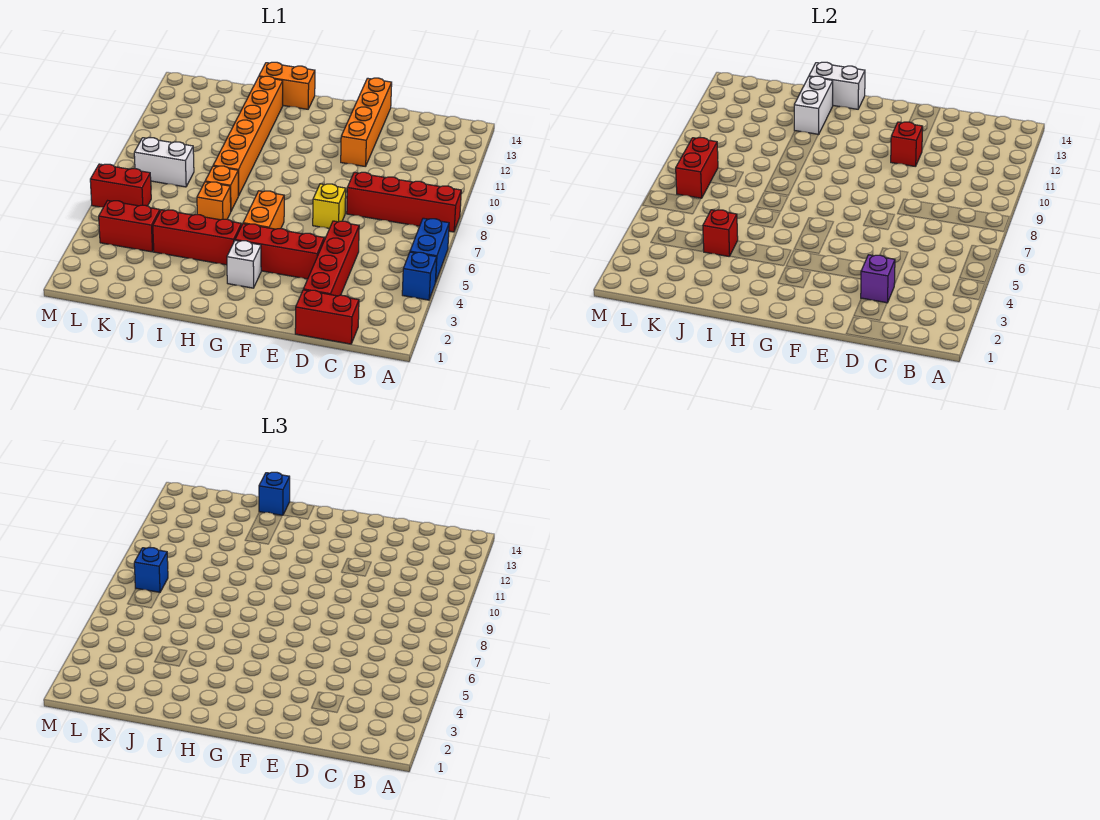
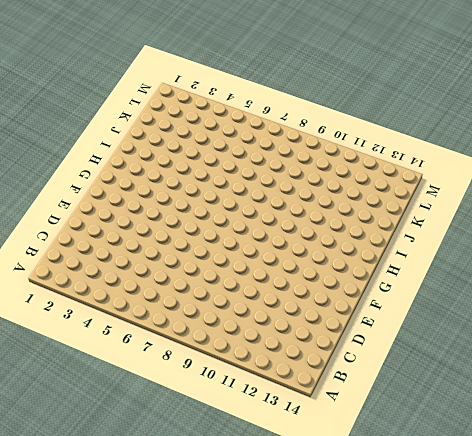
none -> blue brick A4 level 1
none -> blue brick A5:A6 level 1
none -> red brick A8:D8 level 1

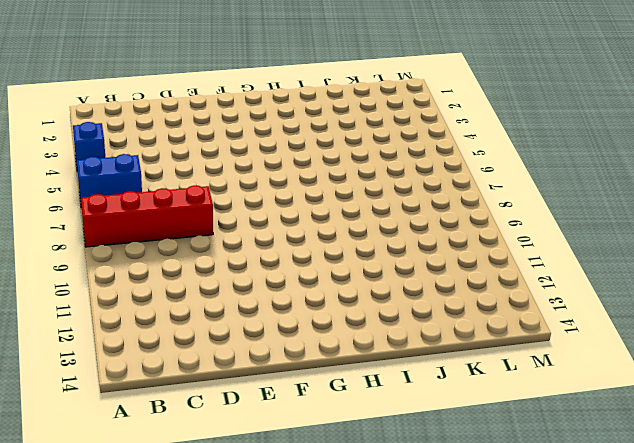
blue brick A6:B6 level 1 -> blue brick A5:A6 level 1
none -> red brick C1:D1 level 1
none -> red brick D2:D5 level 1
none -> red brick E4:G4 level 1

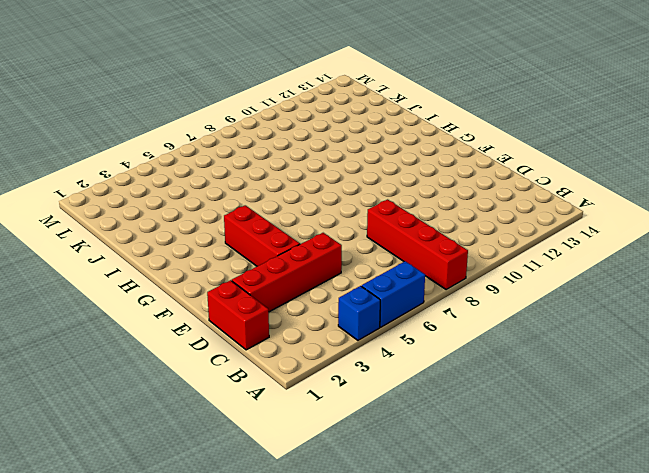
none -> yellow brick E7 level 1
none -> orange brick E11:E14 level 1
none -> white brick G3 level 1

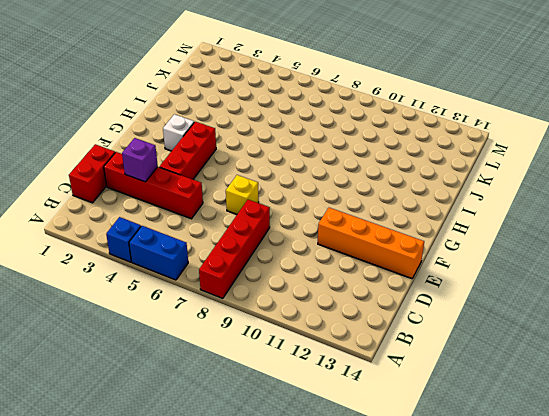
none -> orange brick G5:G6 level 1
none -> red brick H4:J4 level 1
none -> orange brick H14:I14 level 1

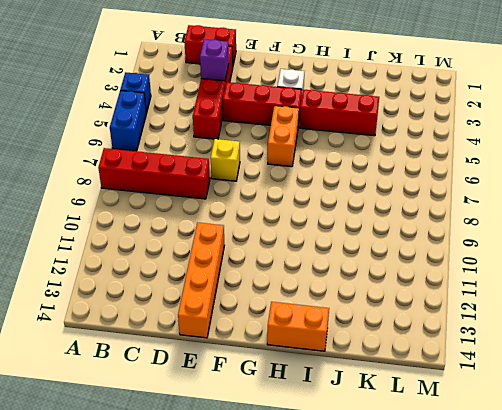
none -> orange brick I6 level 1
none -> orange brick I7 level 1
none -> orange brick I8:I13 level 1

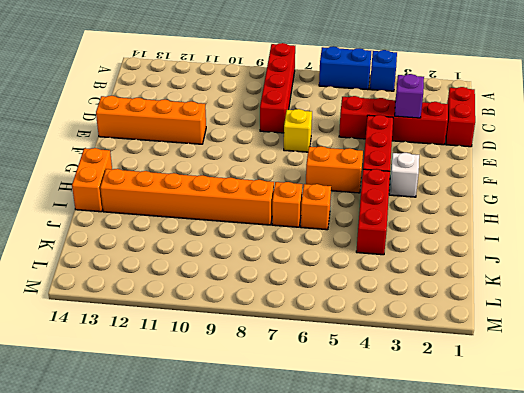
none -> red brick K4:L4 level 1
none -> white brick K8:L8 level 1
none -> red brick L6:M6 level 1

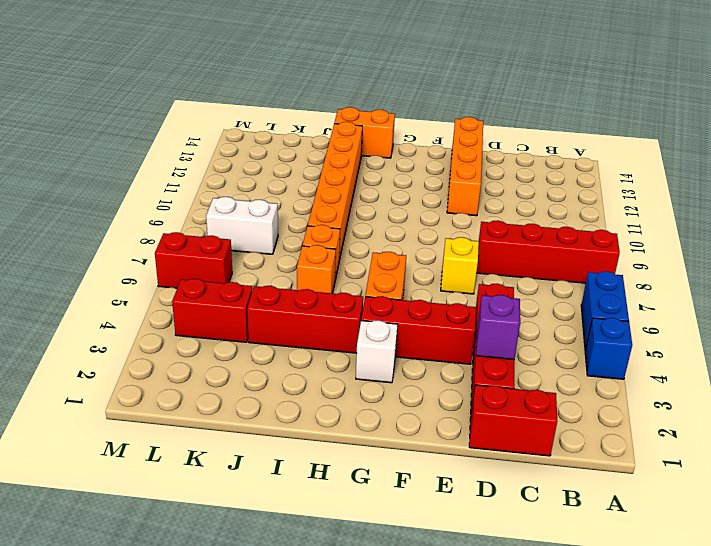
none -> red brick E11 level 2
none -> white brick H14:I14 level 2
none -> white brick I12:I13 level 2

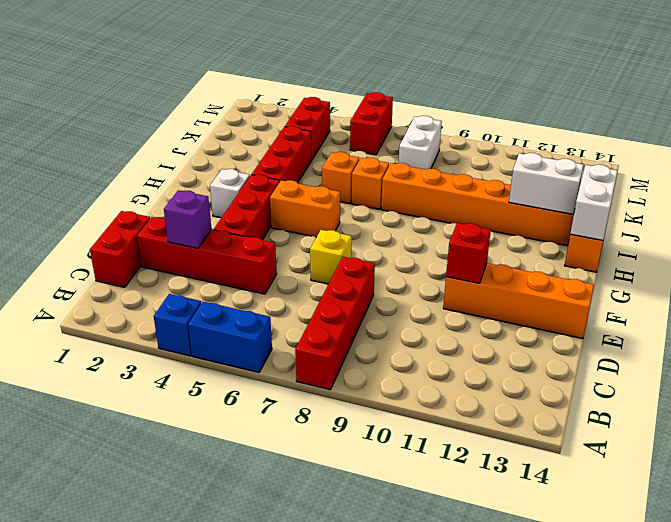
none -> red brick J4 level 2
none -> red brick L7:L8 level 2
none -> blue brick I14 level 3

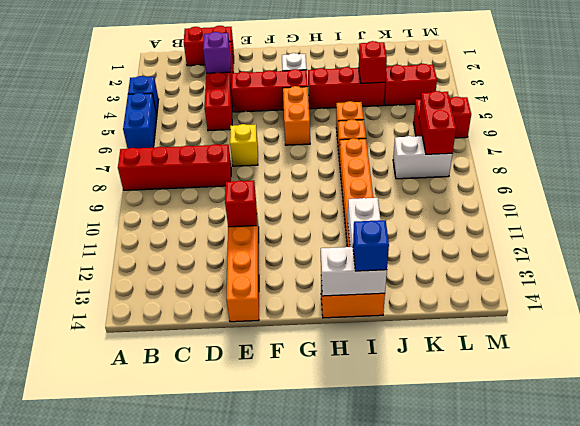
none -> blue brick L8 level 3

